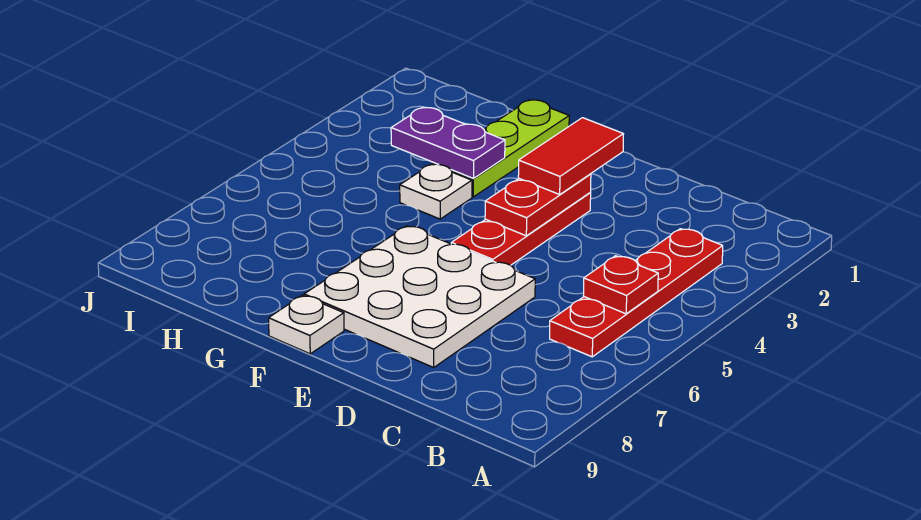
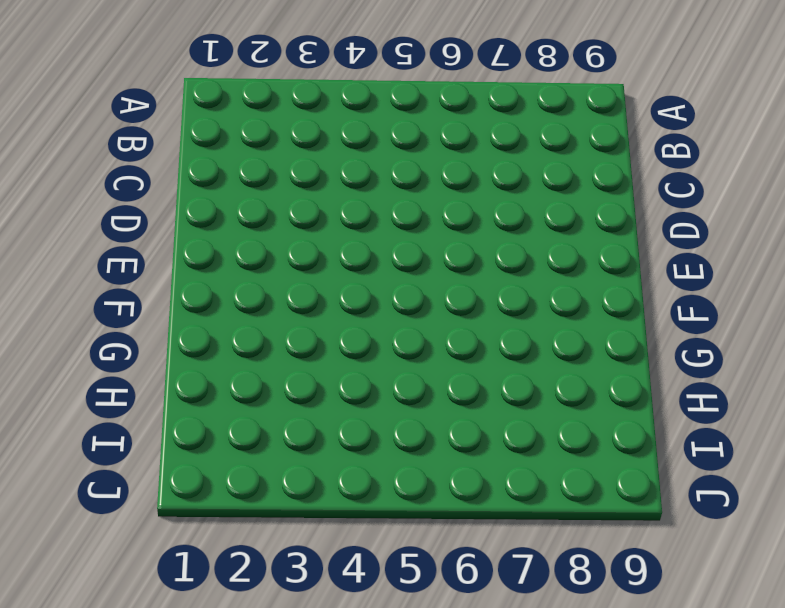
none -> red plate B3:B6 level 1
none -> white plate D6:F8 level 1

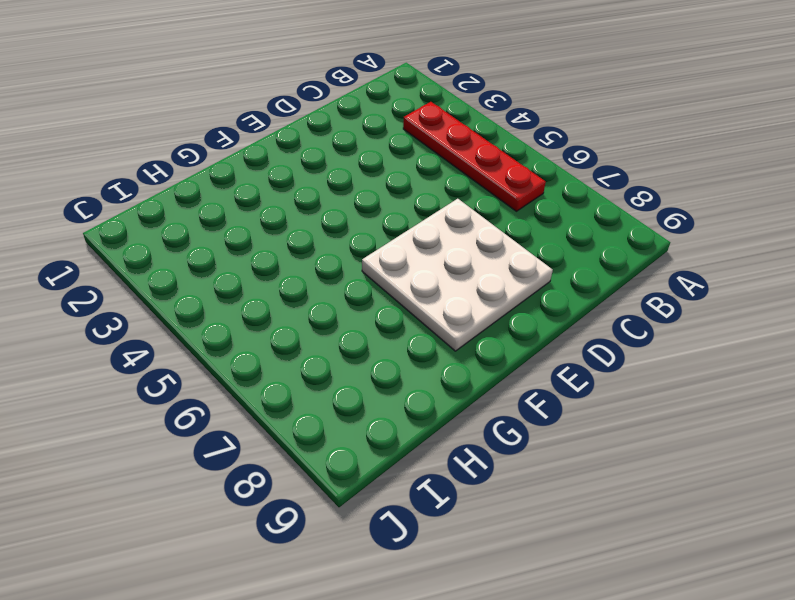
none -> red plate E3:E5 level 1
none -> white plate F9 level 1

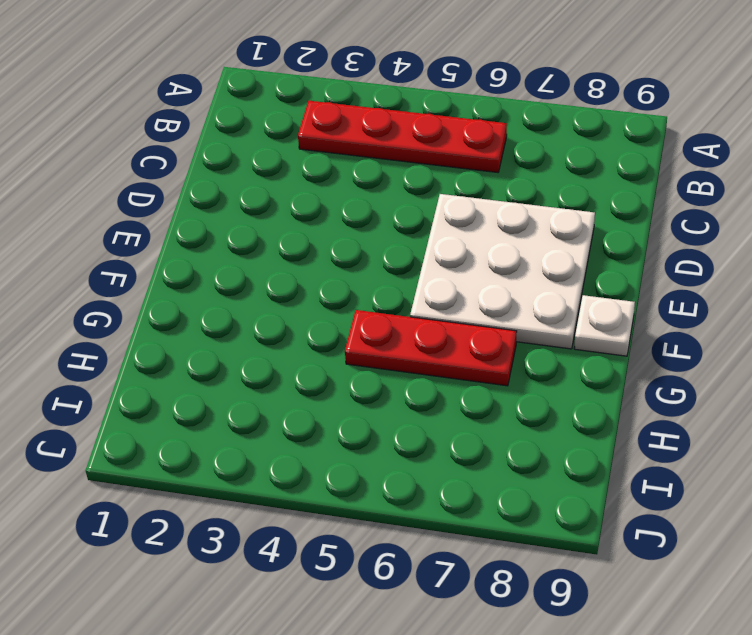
red plate G5:G7 level 1 -> red plate E3:E5 level 1
none -> lime plate G1:G3 level 1
none -> white plate G4 level 1

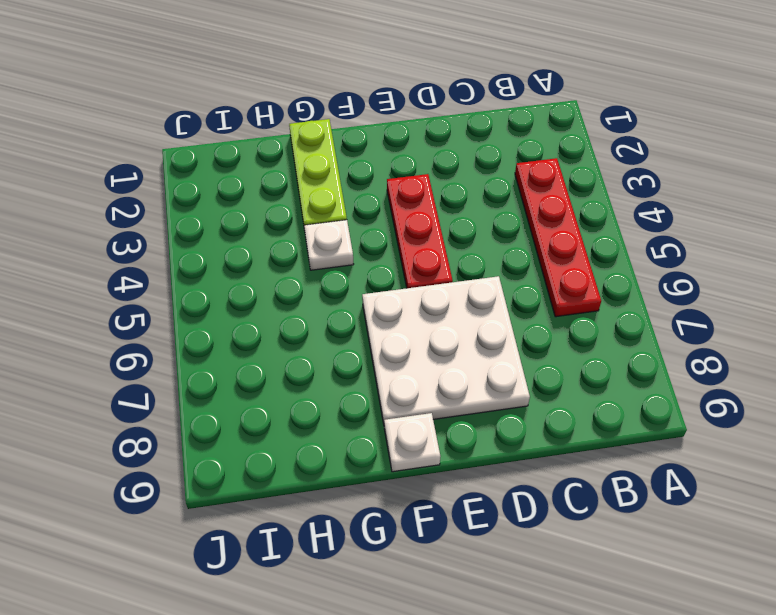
none -> red plate B5 level 2
none -> red plate E3:E4 level 2

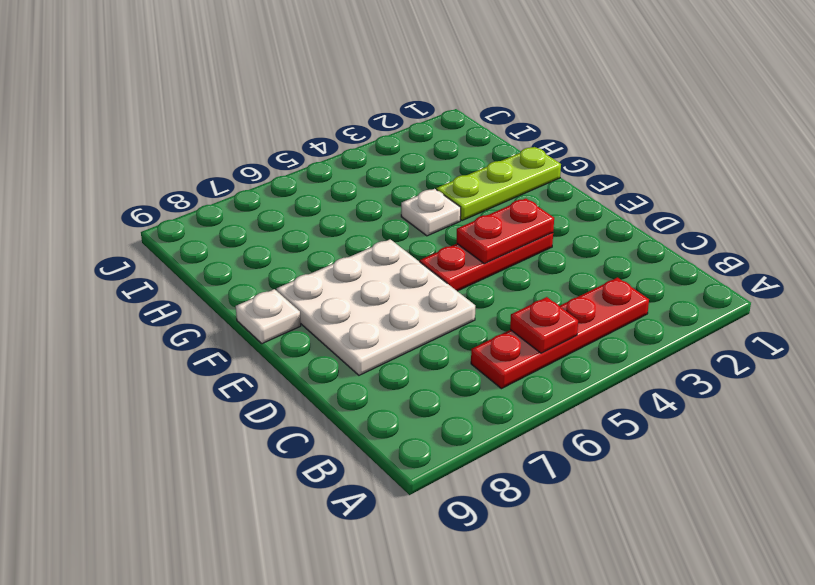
none -> purple plate G3:H3 level 2
none -> red tile E2:E3 level 3

